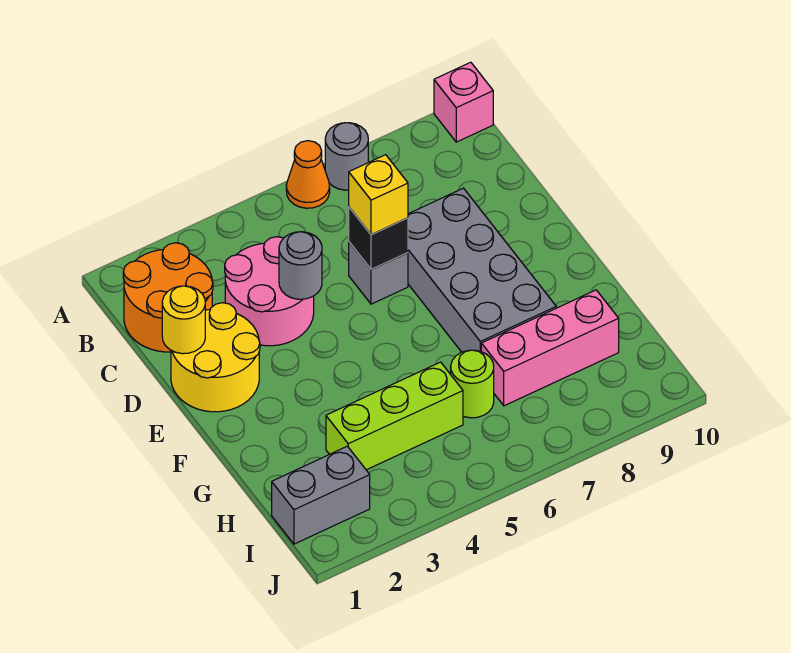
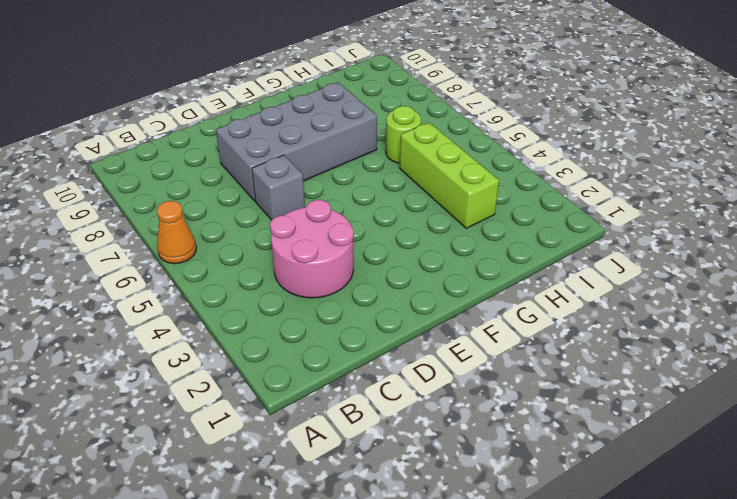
none -> grey round brick A7 level 1
none -> pink brick A10 level 1
none -> orange round brick B1:C2 level 1

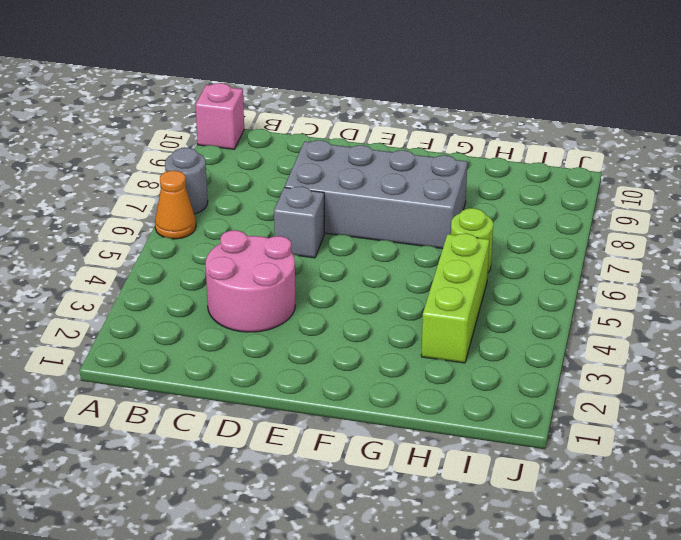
none -> orange round brick B1:C2 level 1
none -> yellow round brick D1:E2 level 1
none -> pink brick H7:H9 level 1

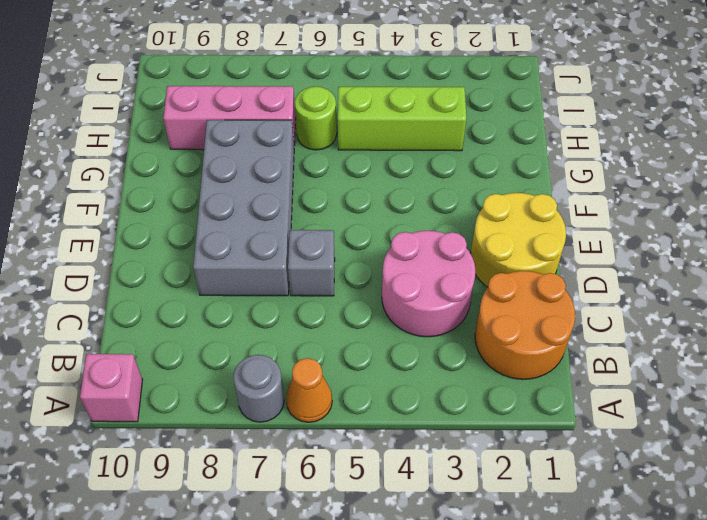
none -> grey brick I1:I2 level 1
none -> yellow round brick D1 level 2
none -> grey round brick D4 level 2

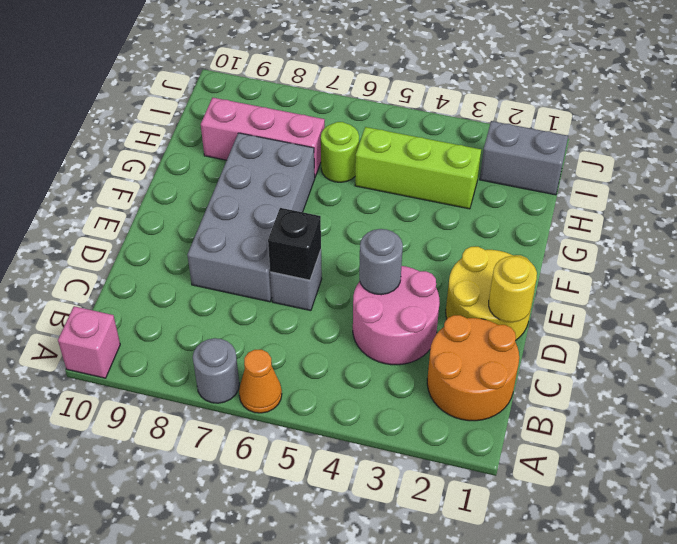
none -> yellow brick D6 level 3

